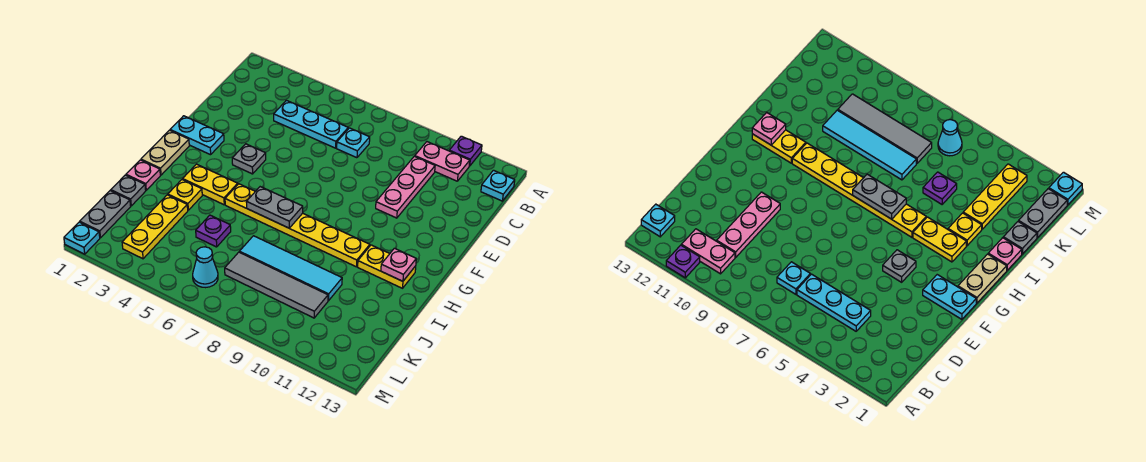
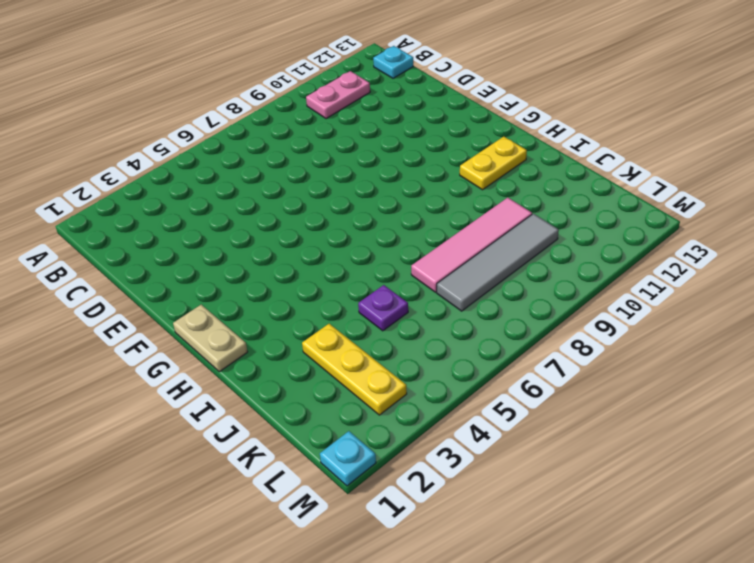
pink tile J7:J10 level 1 -> cyan tile J7:J10 level 1
none -> purple plate A11 level 1
none -> cyan plate C4:C6 level 1
none -> cyan plate C7 level 1

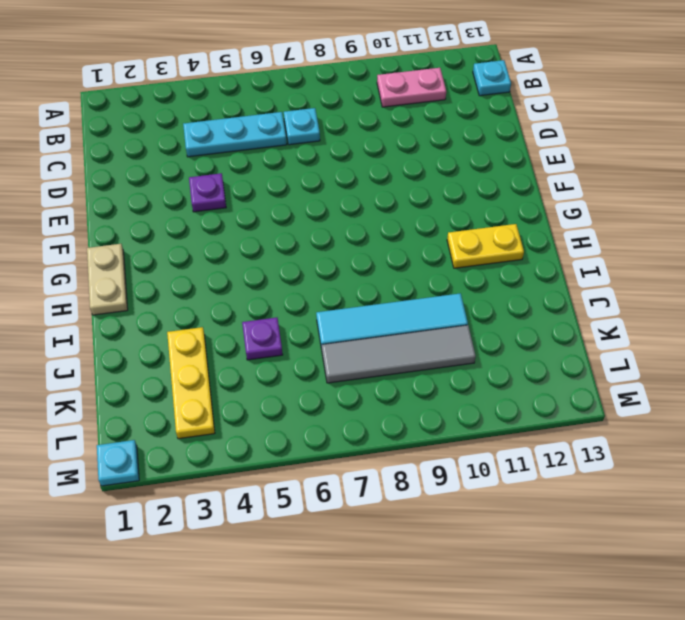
purple plate E4 level 1 -> purple plate A11 level 1
none -> pink plate C10:E10 level 1
none -> cyan plate F1:F2 level 1
none -> grey plate F4 level 1

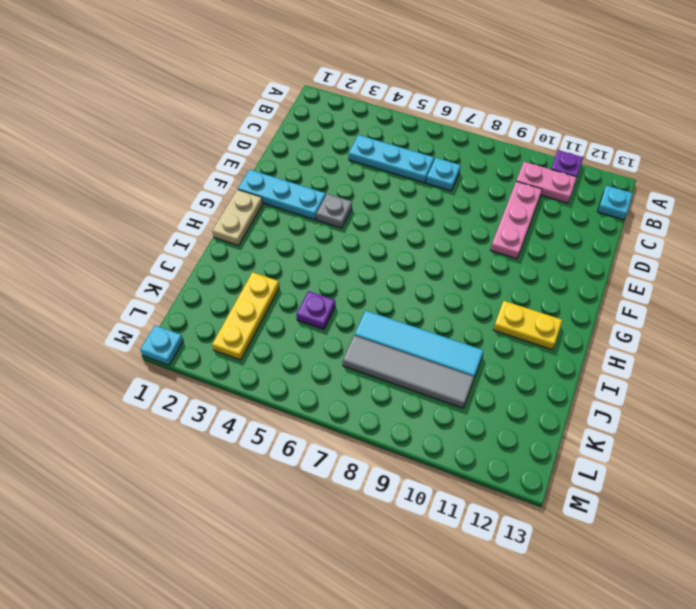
cyan plate F1:F3 level 1 -> cyan plate F1:F2 level 1
none -> yellow plate H3:H4 level 1
none -> yellow plate H5:H10 level 1
none -> pink plate I1 level 1

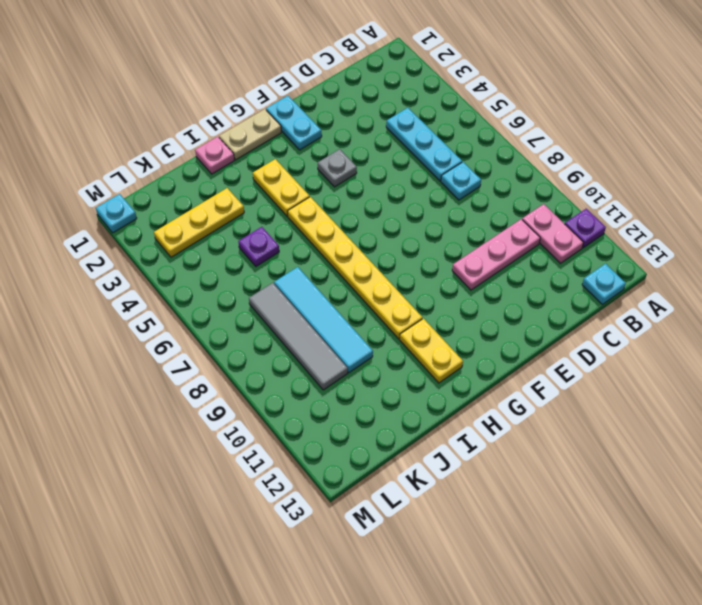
none -> yellow plate I3 level 1
none -> grey plate J1 level 1
none -> grey plate K1:L1 level 1

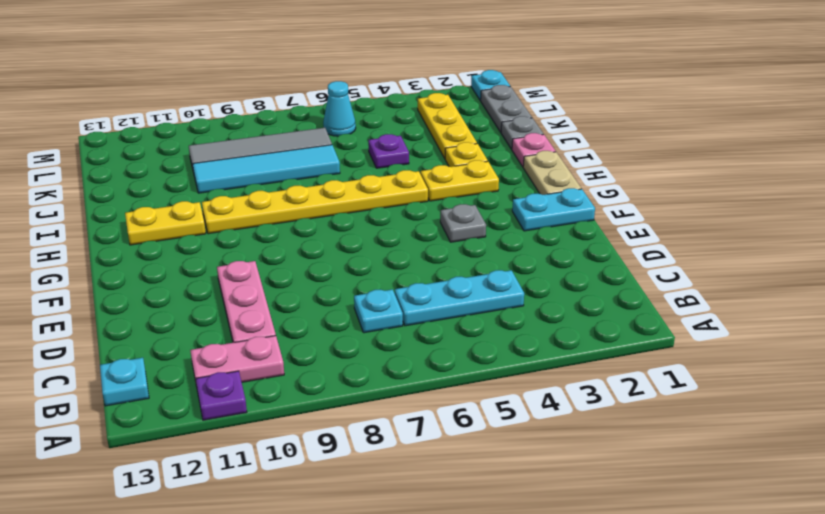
none -> grey plate H6:H7 level 2
none -> pink plate H12 level 2

